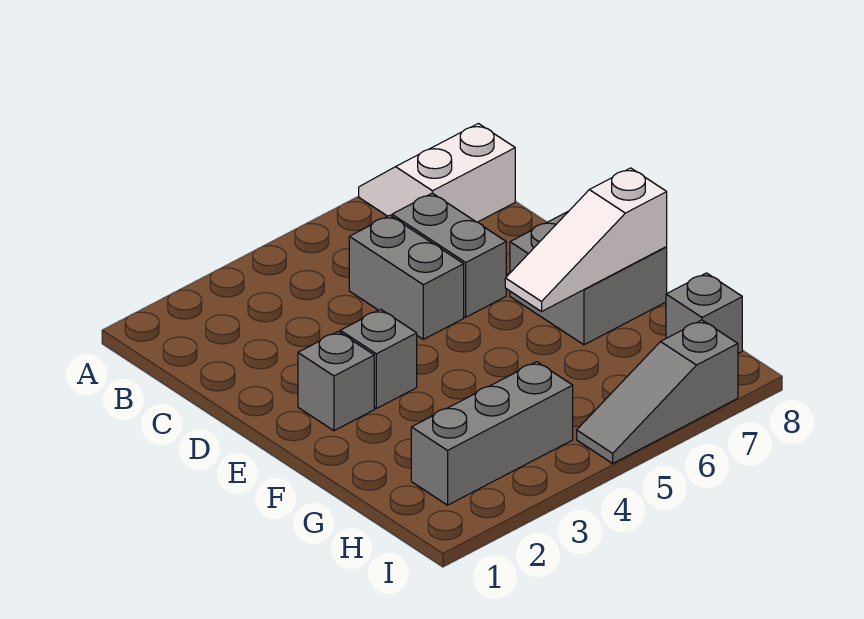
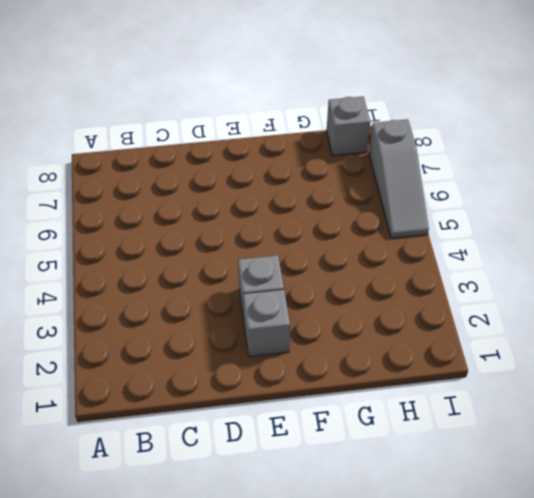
none -> white slope A7:B8 level 1 top B
none -> grey brick C5:D5 level 1

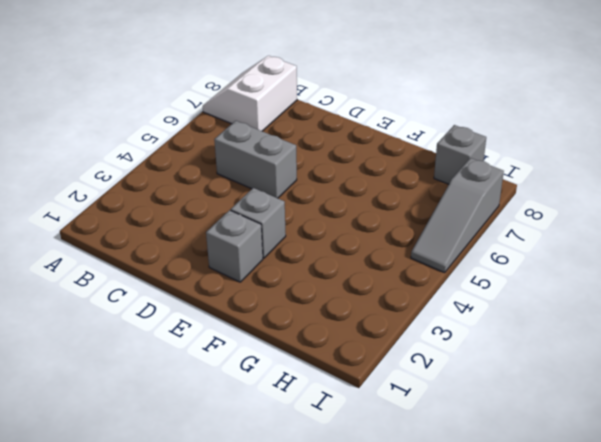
none -> grey brick C6:D6 level 1
none -> grey brick E7:F8 level 1

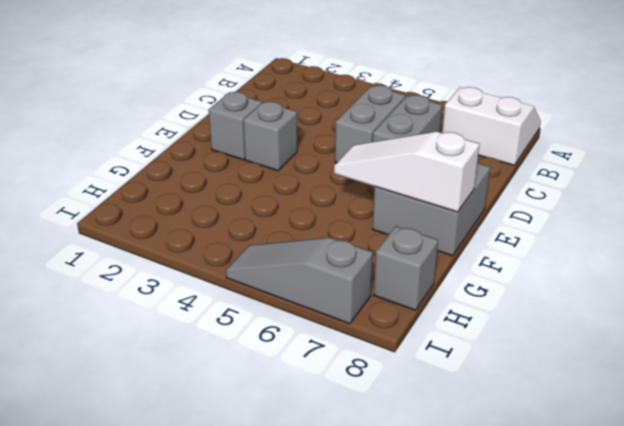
none -> grey brick H2:H4 level 1

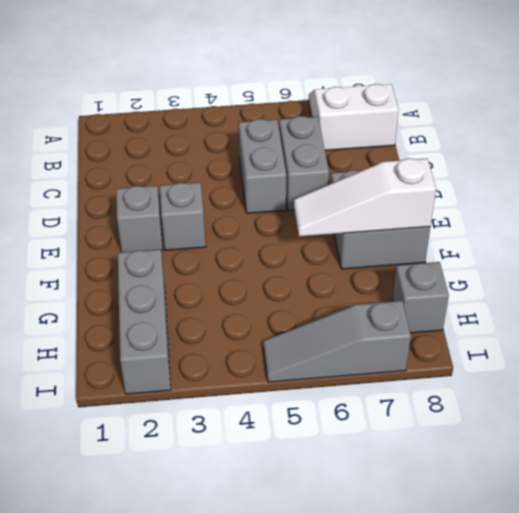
grey brick G2:I2 level 1 -> grey brick H2:H4 level 1

